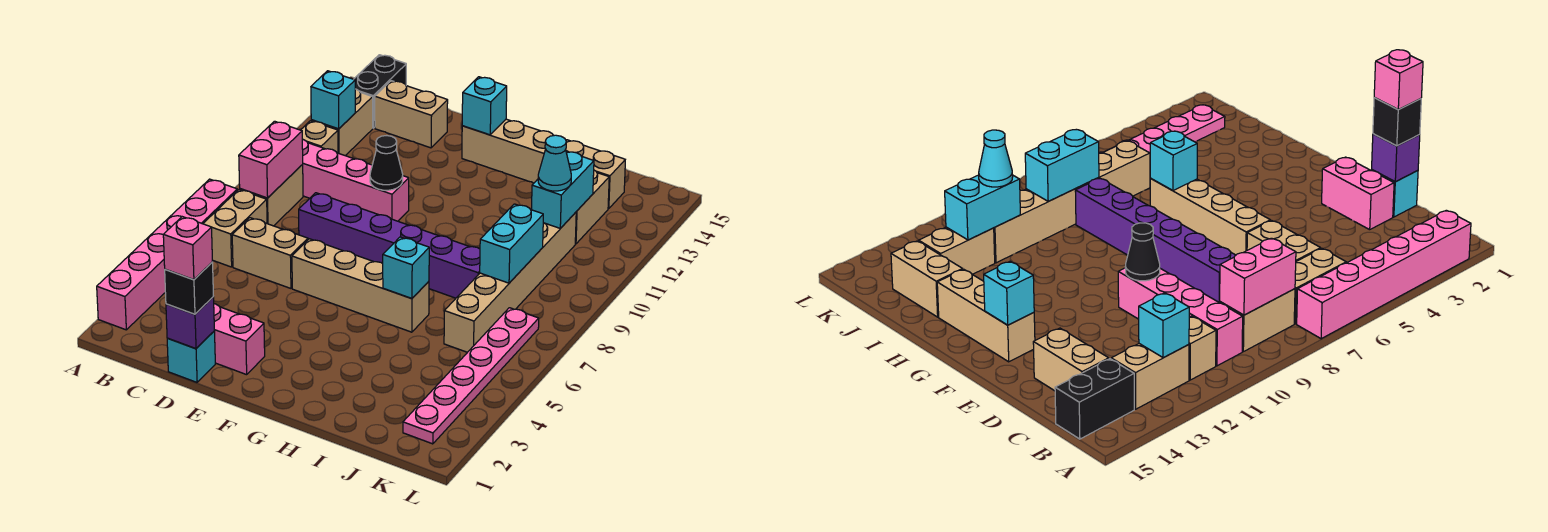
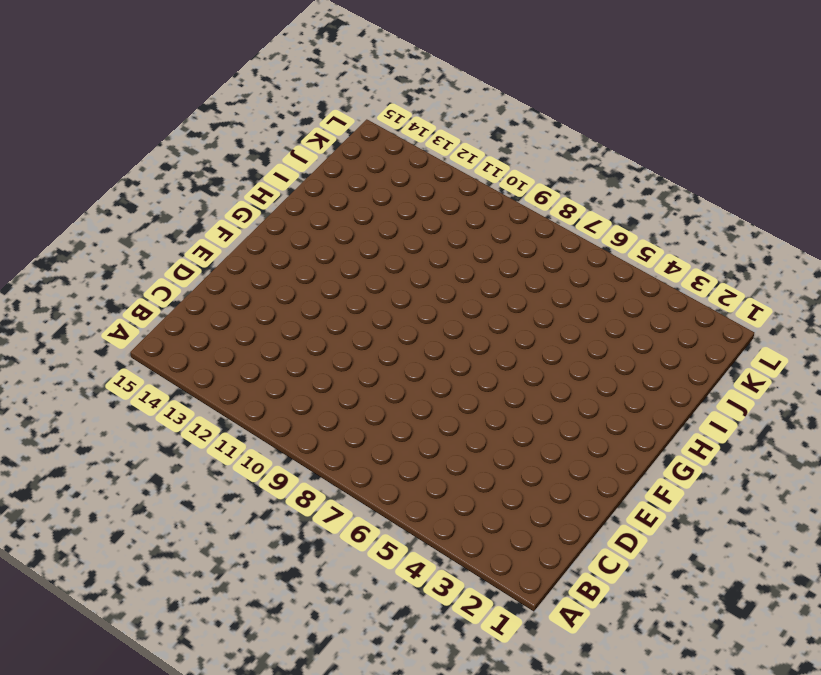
none -> pink brick A2:A7 level 1
none -> tan brick B6:B7 level 1
none -> tan brick B8:B9 level 1

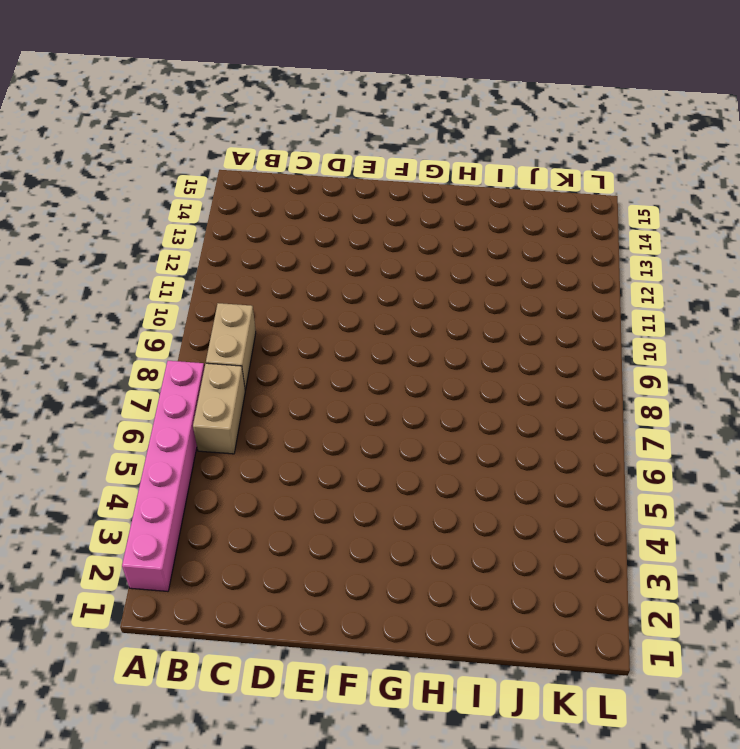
none -> pink brick B10:E10 level 1
none -> tan brick B11 level 1
none -> tan brick B12:B13 level 1

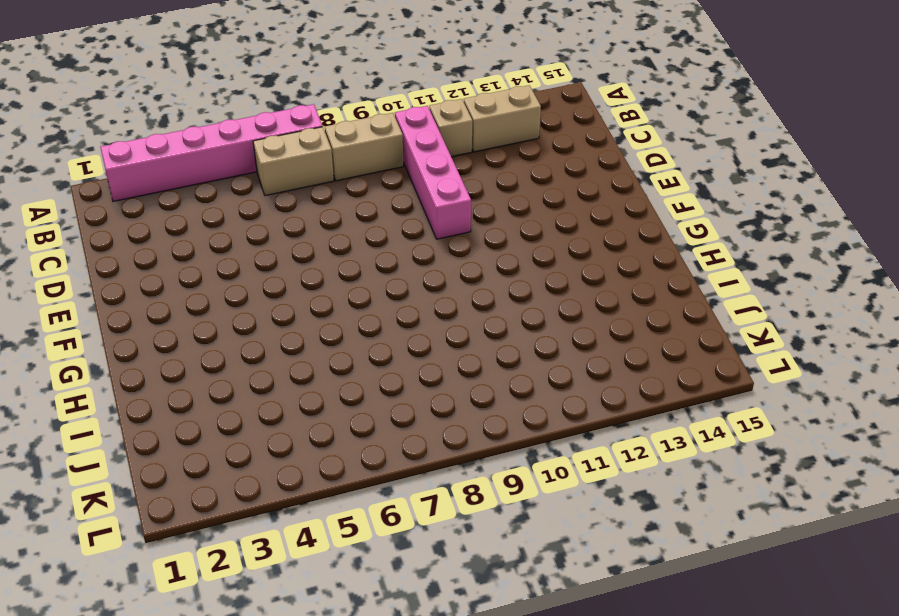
none -> black brick B14:B15 level 1
none -> tan brick C6:D6 level 1
none -> tan brick C14:D14 level 1

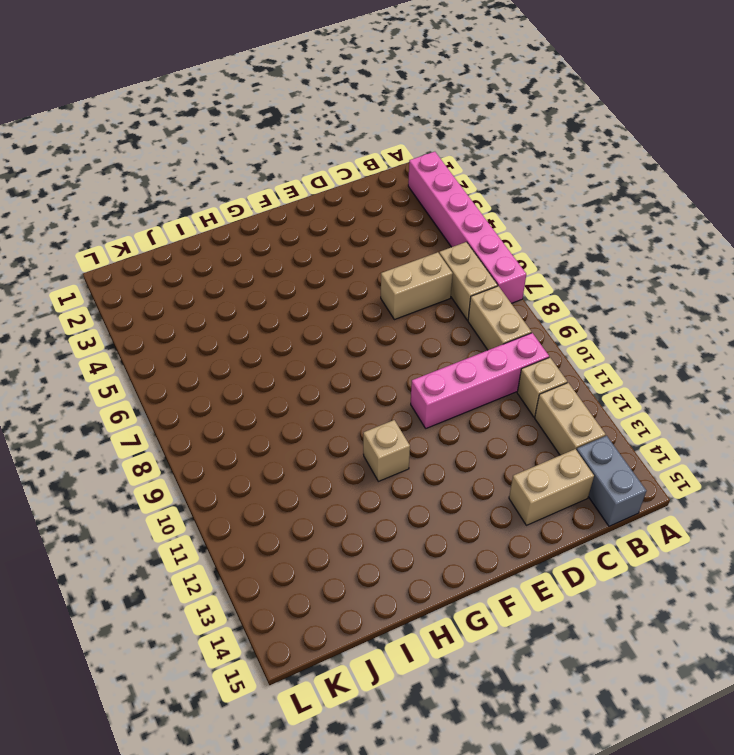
grey brick B14:B15 level 1 -> black brick B14:B15 level 1
tan brick G11 level 1 -> none
none -> cyan brick D1 level 1
none -> pink brick D2:E2 level 1
none -> purple brick D8:I8 level 1

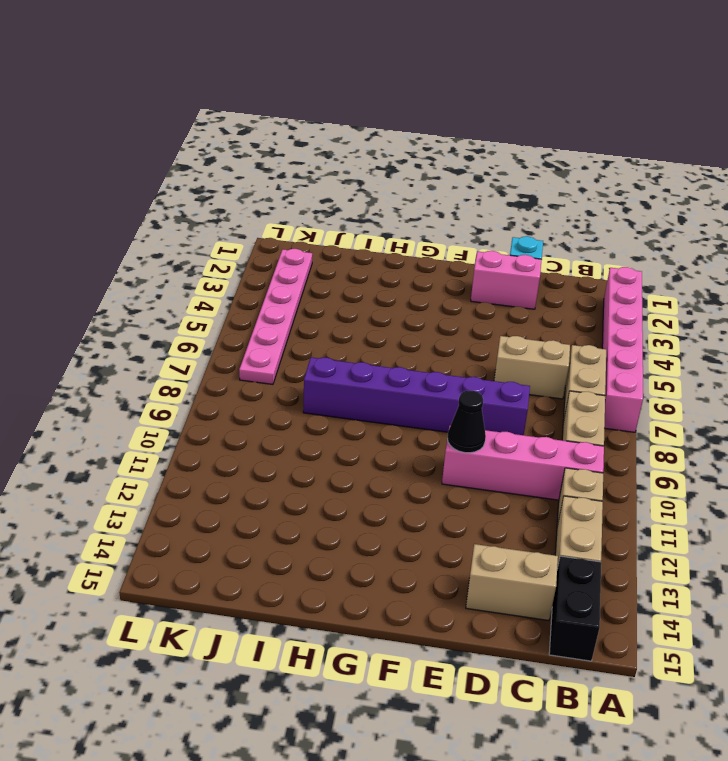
none -> tan brick E6:H6 level 1
none -> tan brick F14:H14 level 1
none -> tan brick I14:J14 level 1

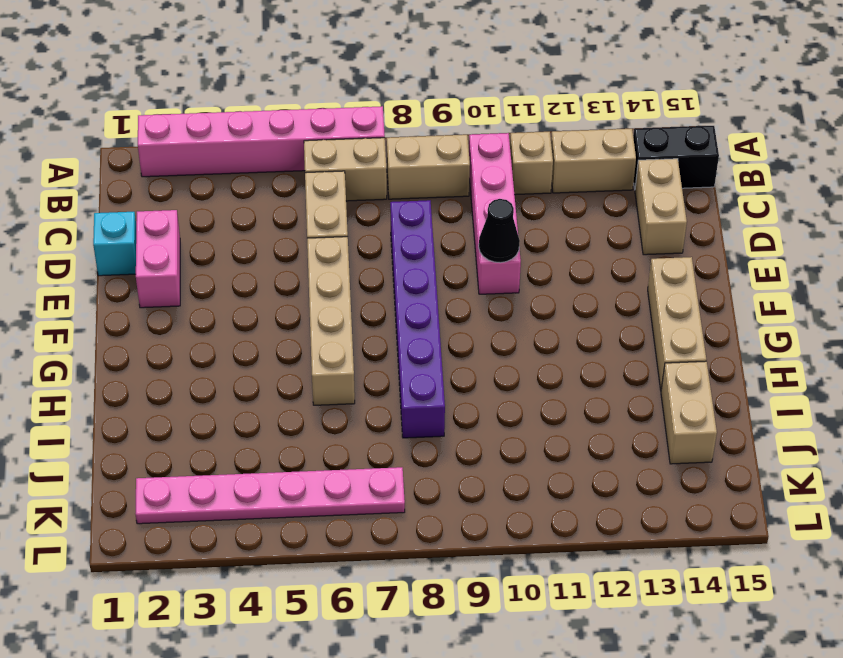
none -> tan brick J6:J11 level 1
none -> tan brick J12:J13 level 1
none -> pink brick B8:B9 level 2

